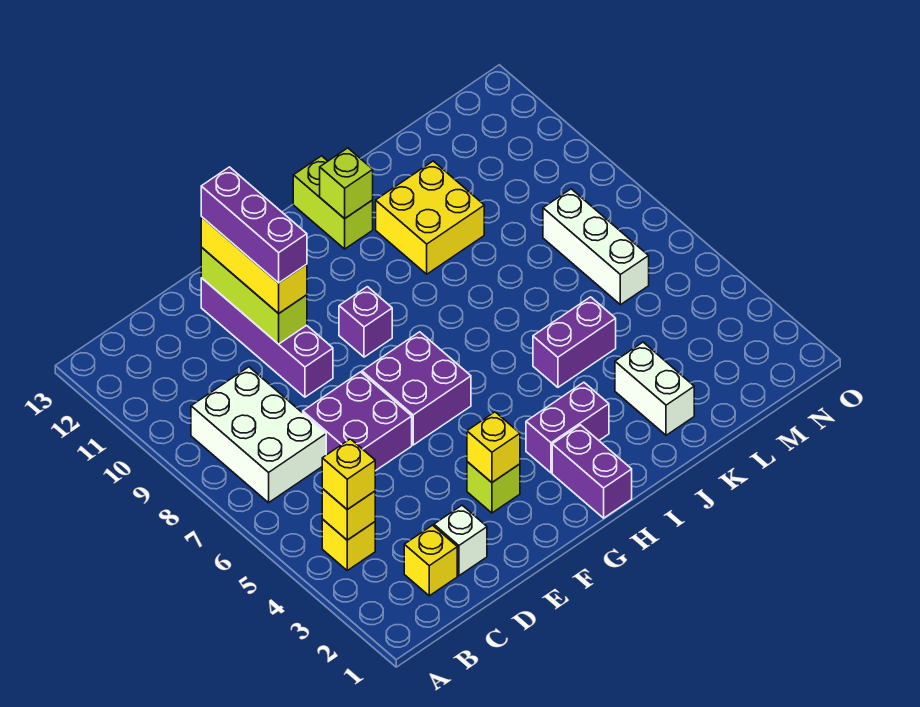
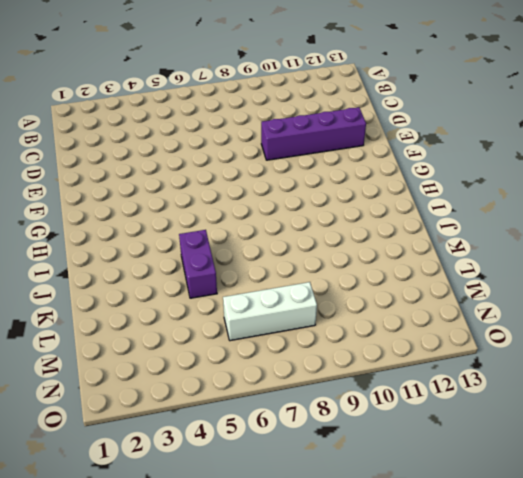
none -> yellow brick B4 level 1
none -> white brick B7:C9 level 1
none -> yellow brick C2 level 1

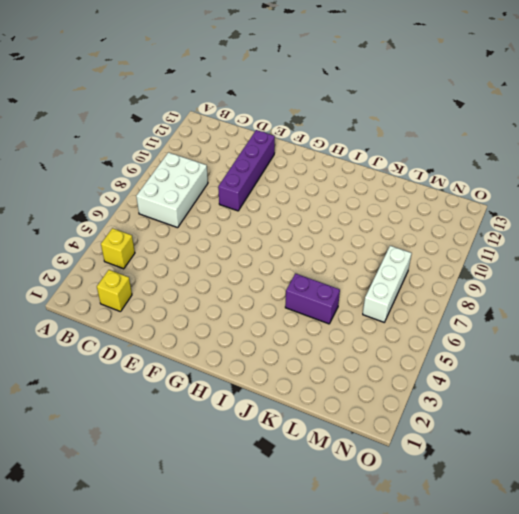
none -> white brick D2 level 1
none -> purple brick D6:E7 level 1
none -> lime brick F3 level 1

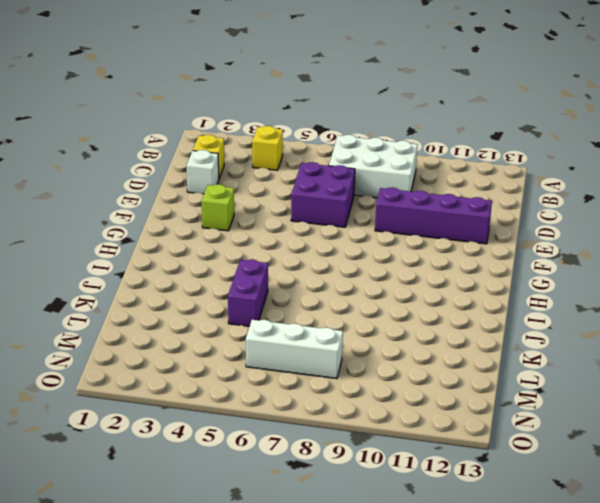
none -> purple brick F6:G7 level 1
none -> purple brick G9 level 1
none -> purple brick H1:H2 level 1

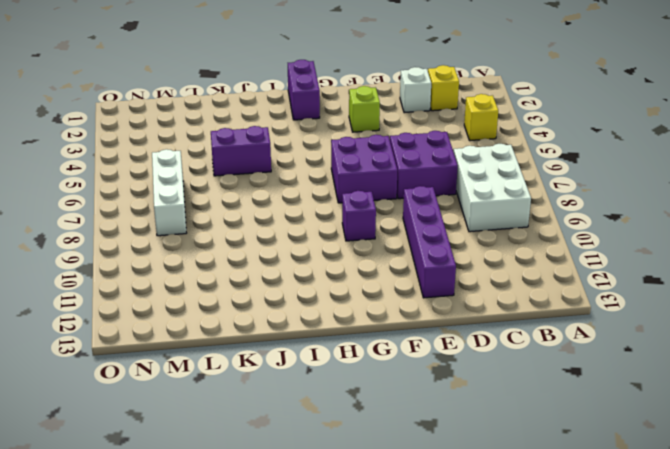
none -> purple brick H3:I3 level 1
none -> lime brick I12:I13 level 1
none -> yellow brick J10:K11 level 1

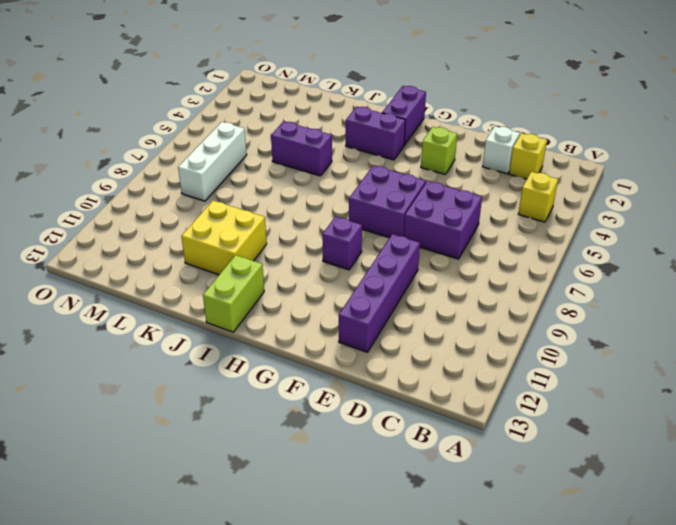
none -> white brick B7:C9 level 1
none -> white brick K2:K3 level 1
none -> yellow brick B4 level 2

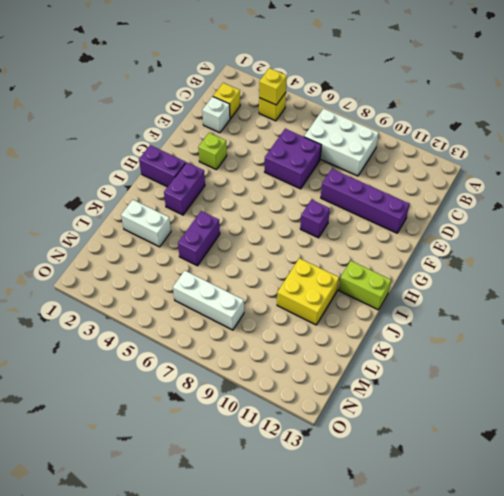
none -> purple brick F6:G7 level 1
none -> lime brick E10:E12 level 2
none -> yellow brick F3 level 2

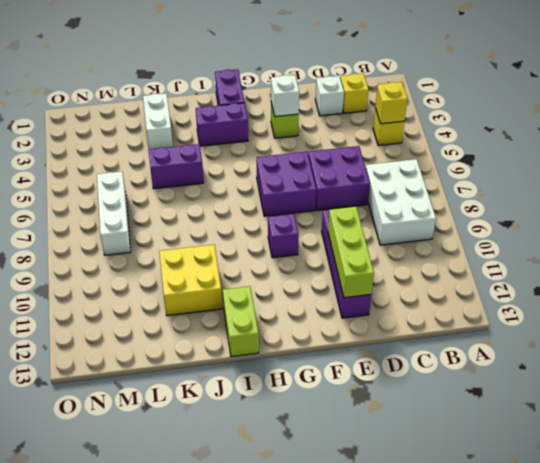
white brick F3 level 2 -> yellow brick F3 level 2
none -> lime brick I12 level 2
none -> yellow brick B4 level 3
none -> yellow brick E10:E12 level 3

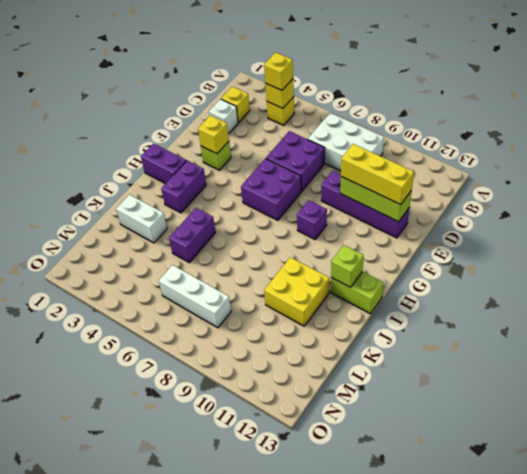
none -> purple brick E10:E12 level 4

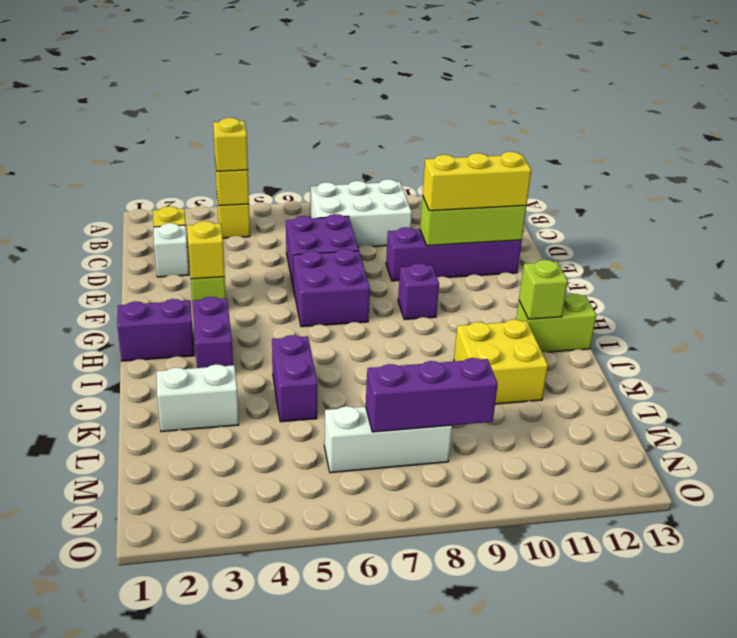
purple brick M7:M9 level 2 -> purple brick E10:E12 level 4

